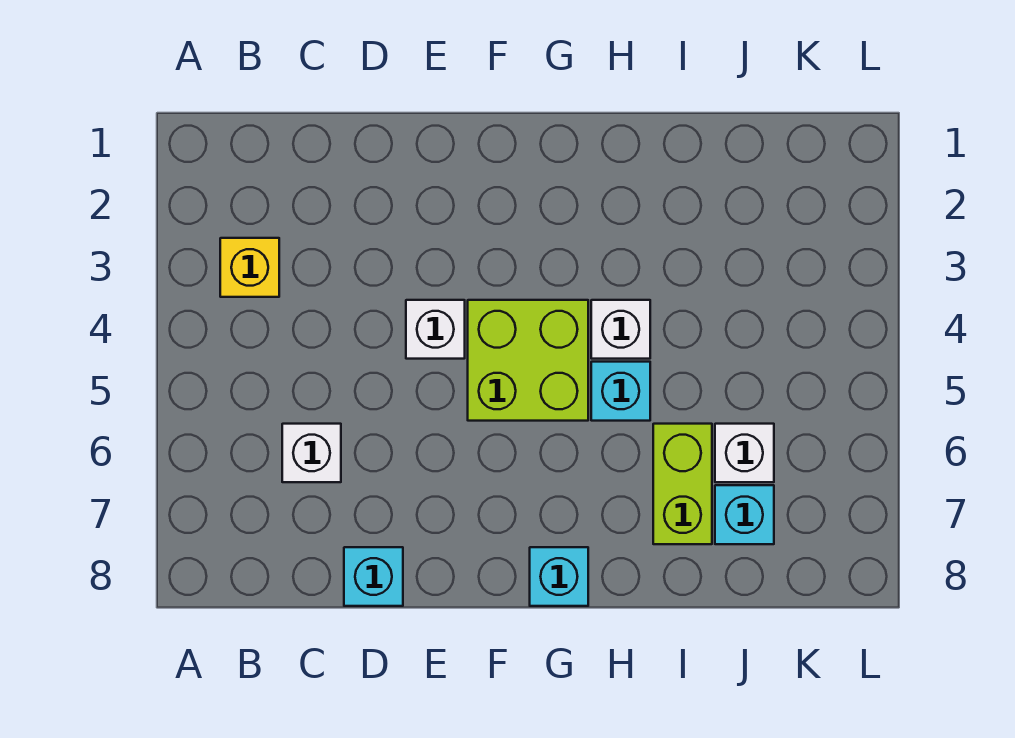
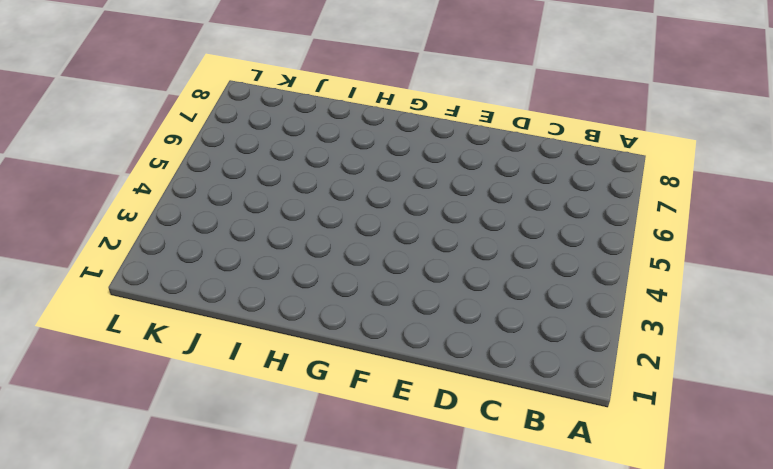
none -> yellow brick B3 level 1
none -> white brick C6 level 1

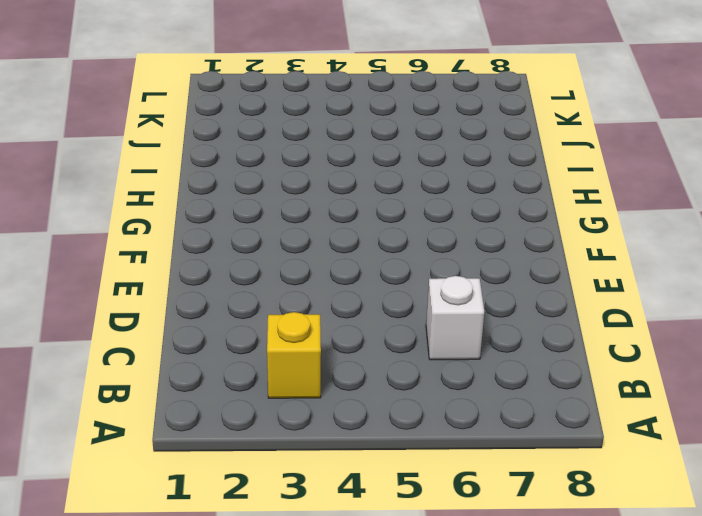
none -> cyan brick D8 level 1
none -> white brick E4 level 1

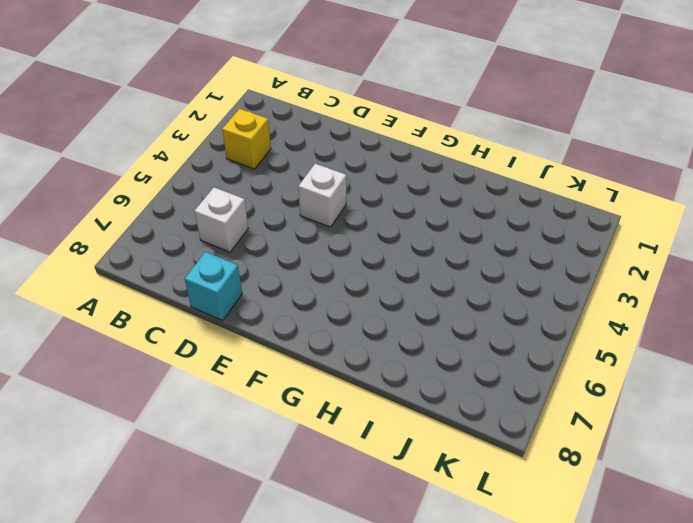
none -> lime brick F4:G5 level 1
none -> cyan brick G8 level 1

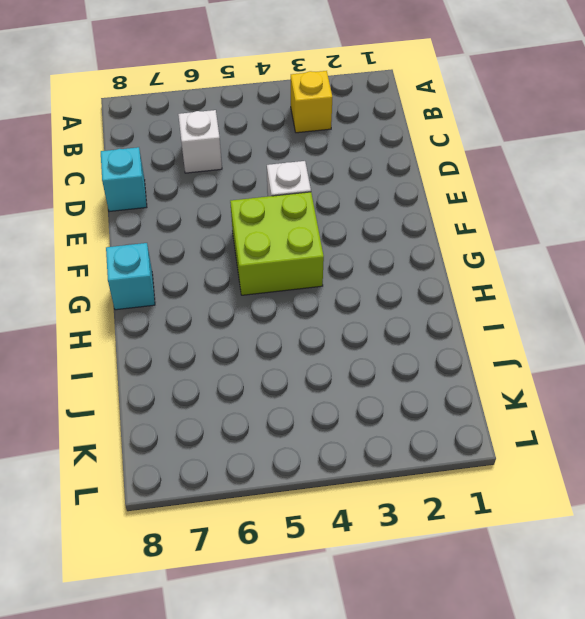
none -> white brick H4 level 1
none -> cyan brick H5 level 1

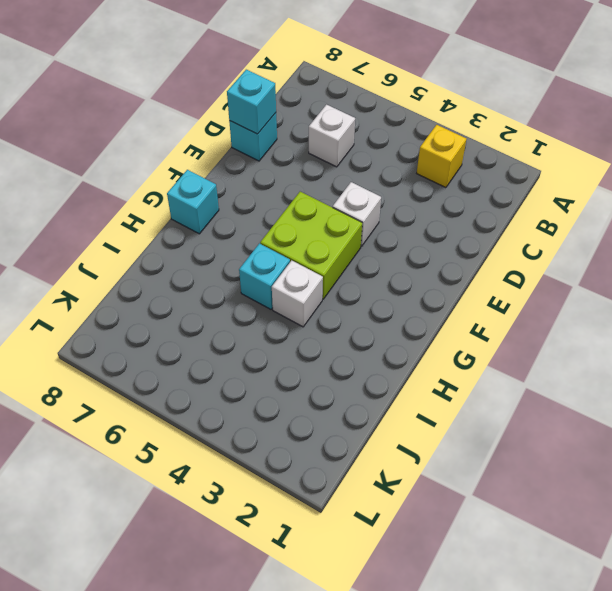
cyan brick D8 level 2 -> cyan brick J7 level 1
none -> lime brick I6:I7 level 1
none -> white brick J6 level 1

